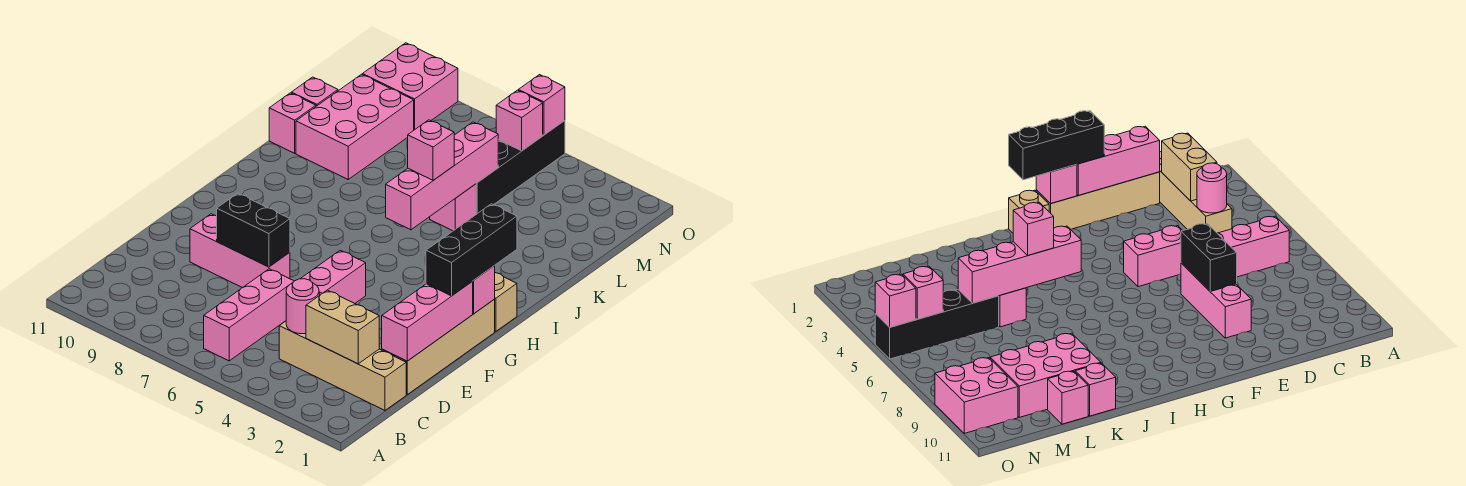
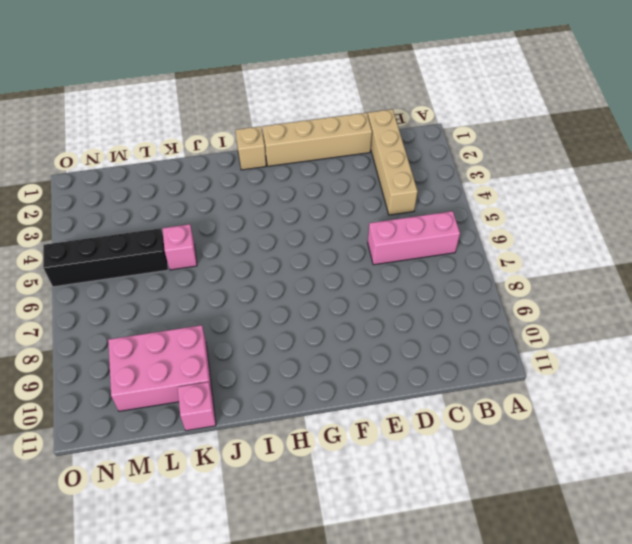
none -> pink brick E5:F5 level 1
none -> pink brick E7:E9 level 1
none -> pink brick L11 level 1

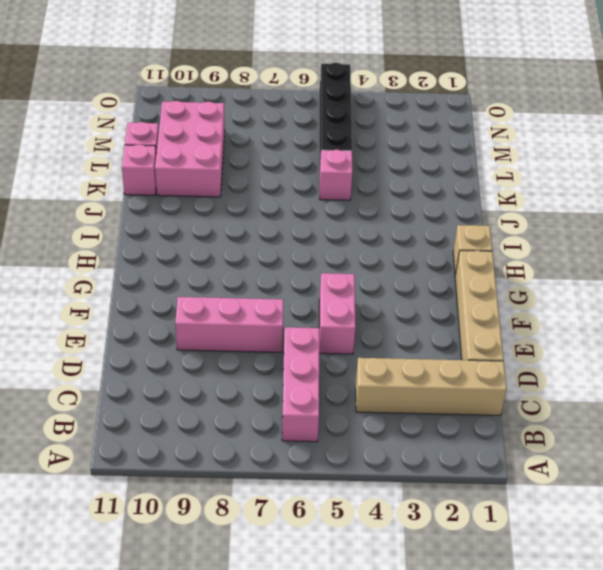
none -> pink brick N9:O10 level 1
none -> tan brick C2:C3 level 2
none -> pink round brick C4 level 2

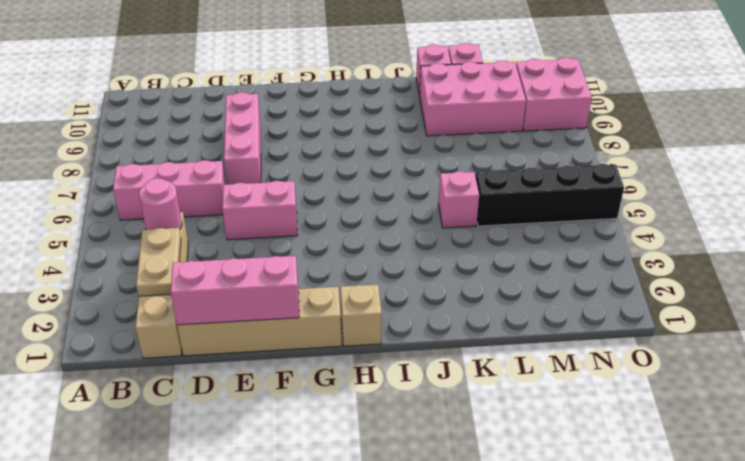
tan plate C2:C3 level 2 -> tan brick C2:C3 level 2
none -> black brick E7:E8 level 2
none -> pink brick G1 level 2
none -> pink brick I5:L5 level 2

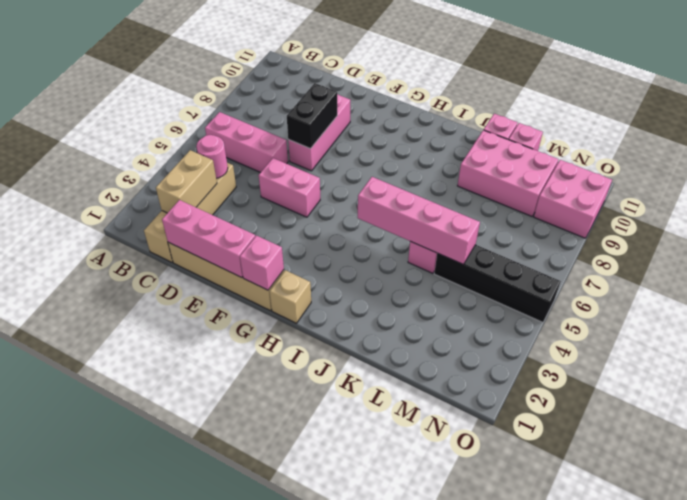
none -> pink brick N5 level 2
none -> pink brick O5 level 2
none -> black brick F1:H1 level 3

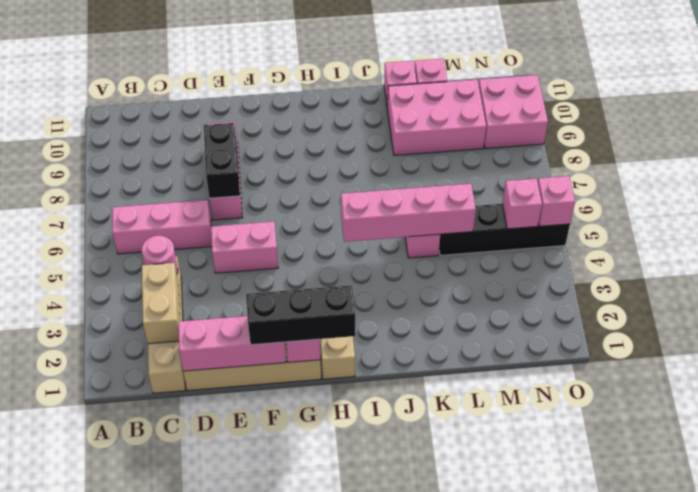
none -> pink brick J5 level 3

